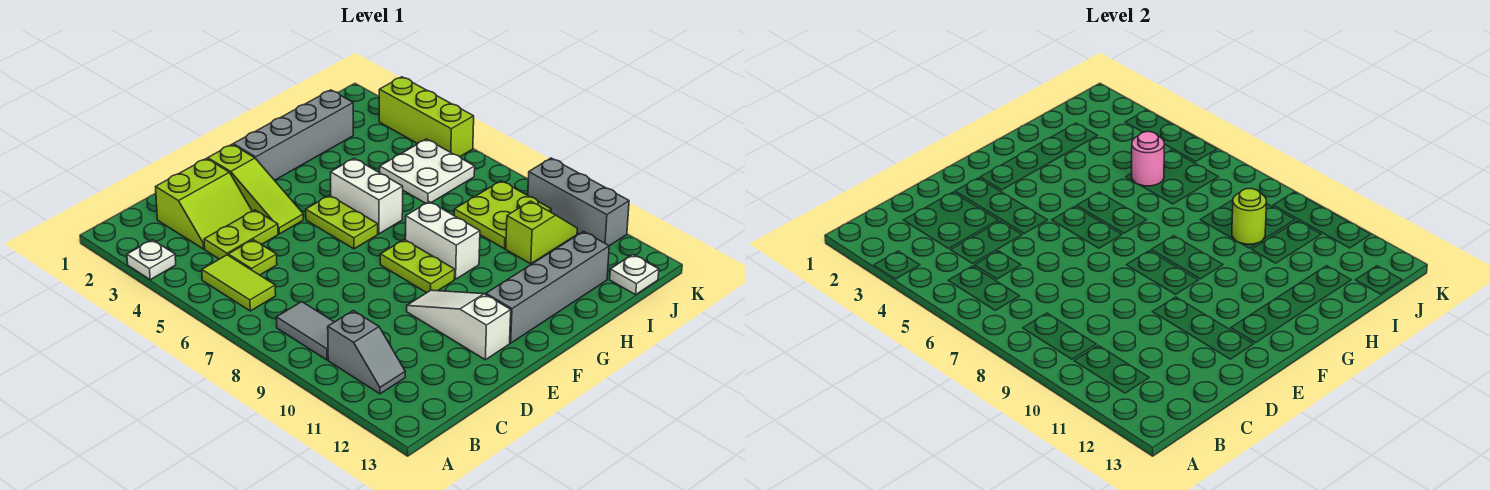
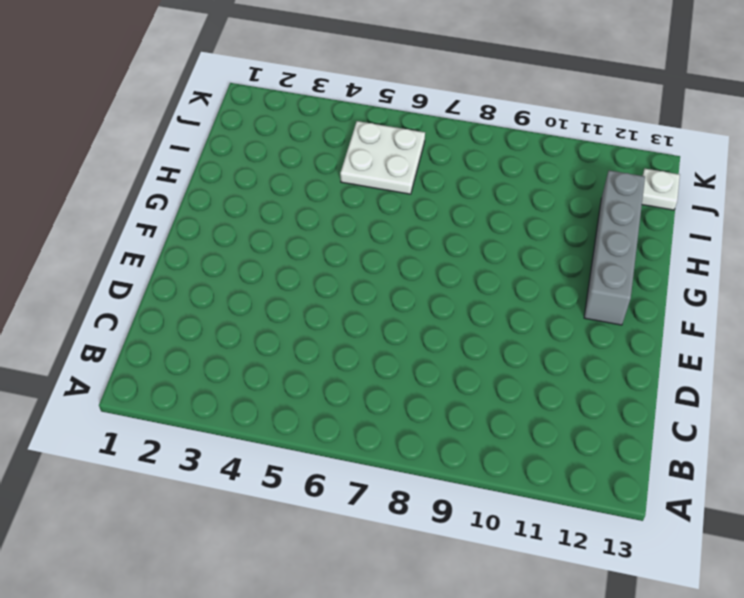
none -> white plate A3 level 1
none -> lime tile B5:B6 level 1
none -> grey tile B8:B9 level 1

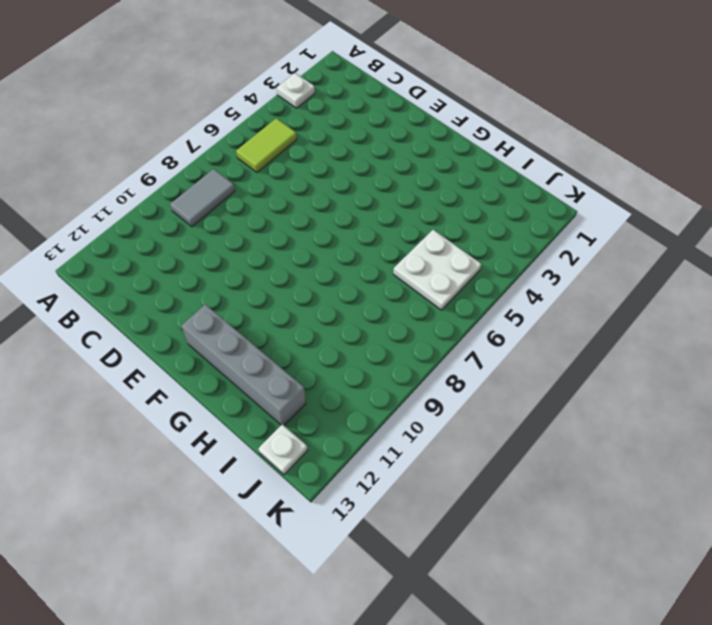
none -> grey slope B10:B11 level 1 top 10
none -> lime slope C2:D3 level 1 top 2
none -> lime plate C4:D4 level 1

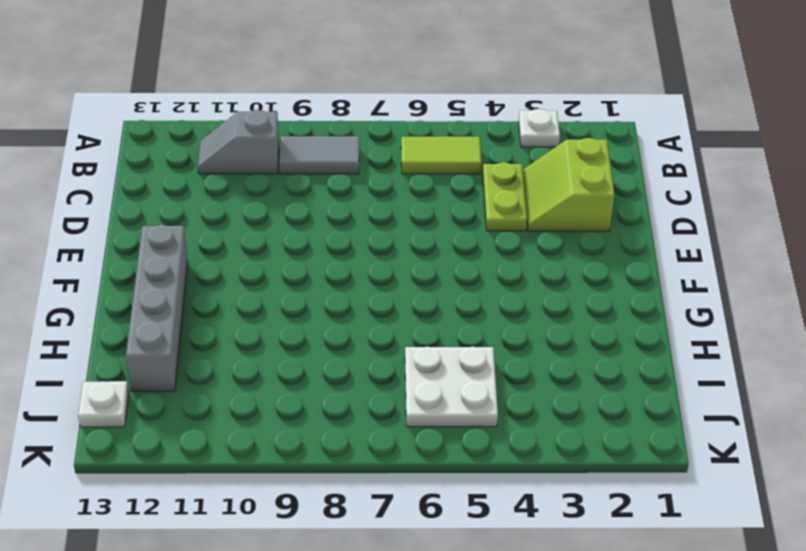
none -> lime plate C5 level 1
none -> lime slope E2:E4 level 1 top 2
none -> white slope E10:E12 level 1 top 12

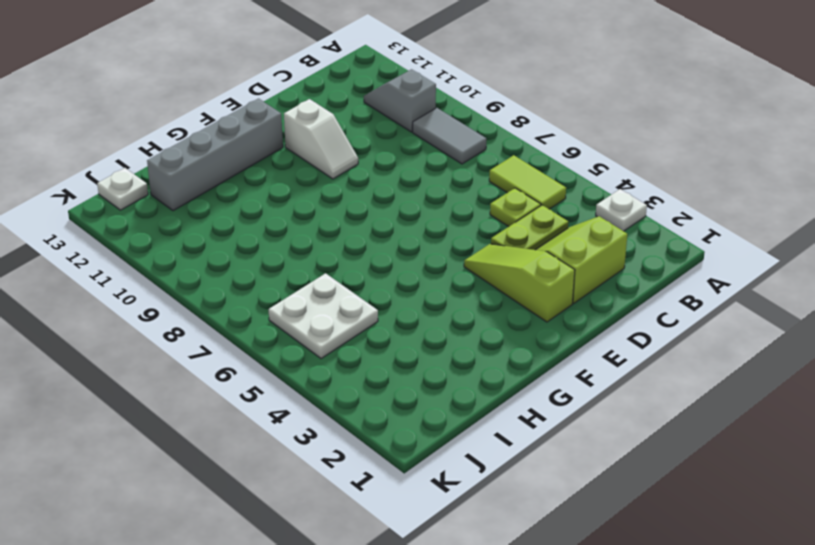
white slope E10:E11 level 1 top 11 -> white slope E10:E12 level 1 top 12
none -> grey brick F2:I2 level 1
none -> lime plate F5:F6 level 1
none -> lime plate F8:F9 level 1

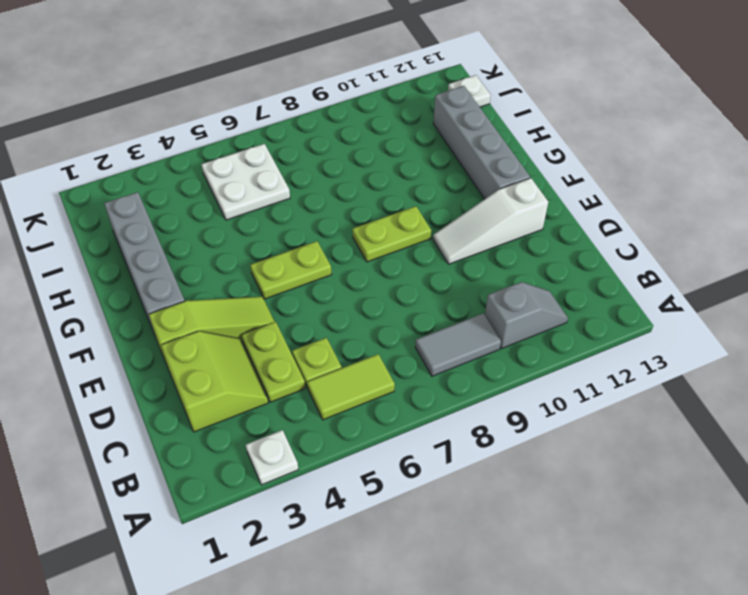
none -> white brick G5:G6 level 1
none -> white brick G8:G9 level 1
none -> lime plate I8:J9 level 1

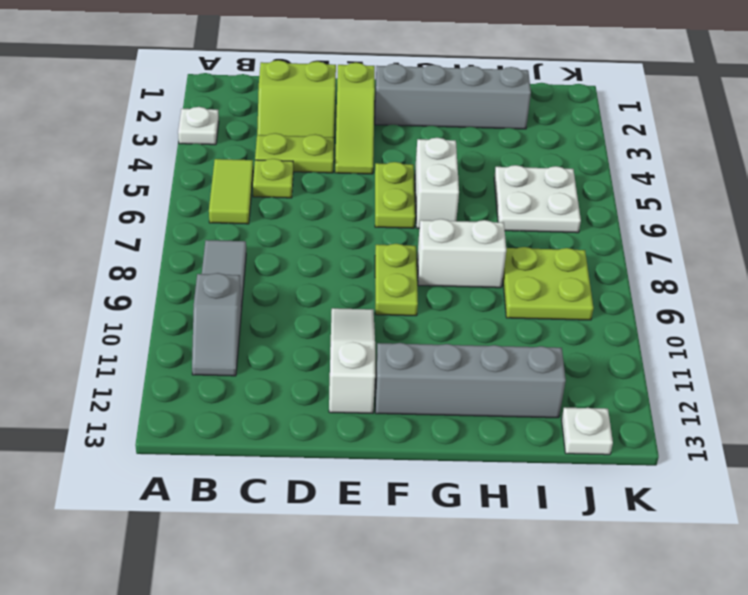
white brick G8:H8 level 1 -> white brick G8:G9 level 1
none -> lime slope I10:J10 level 1 top I
none -> lime brick K3:K5 level 1
none -> grey brick K9:K11 level 1

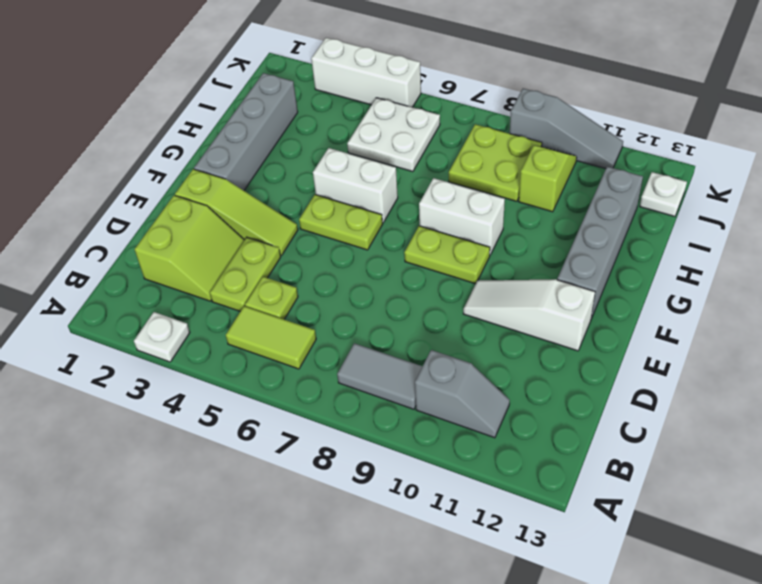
white brick K3:K5 level 1 -> lime brick K3:K5 level 1
grey slope K9:K11 level 1 top 9 -> grey brick K9:K11 level 1
none -> pink round brick I5 level 2
none -> lime round brick I9 level 2

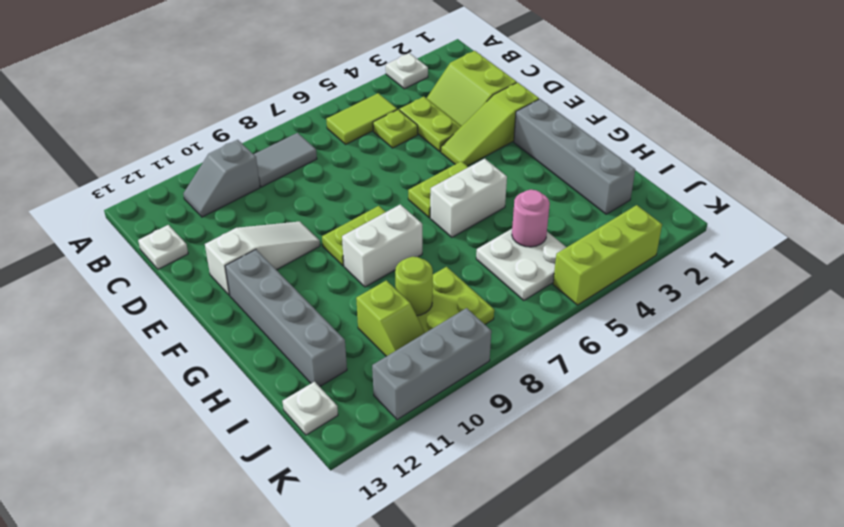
white plate C13 level 1 -> none

